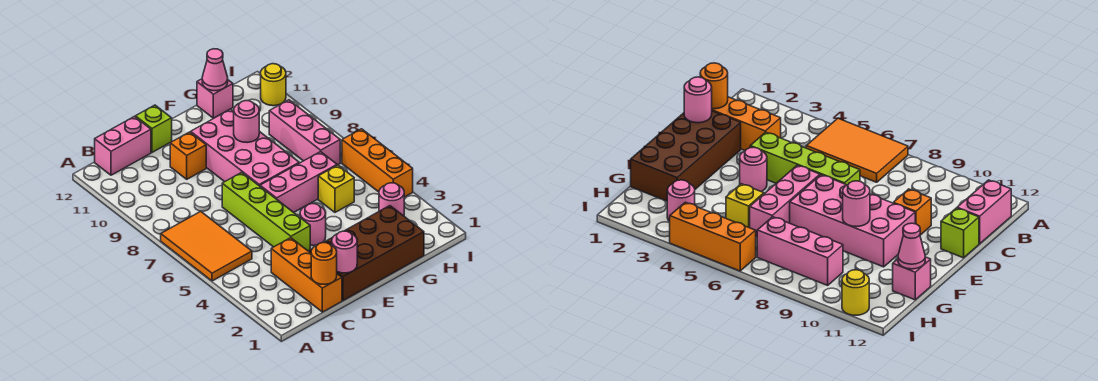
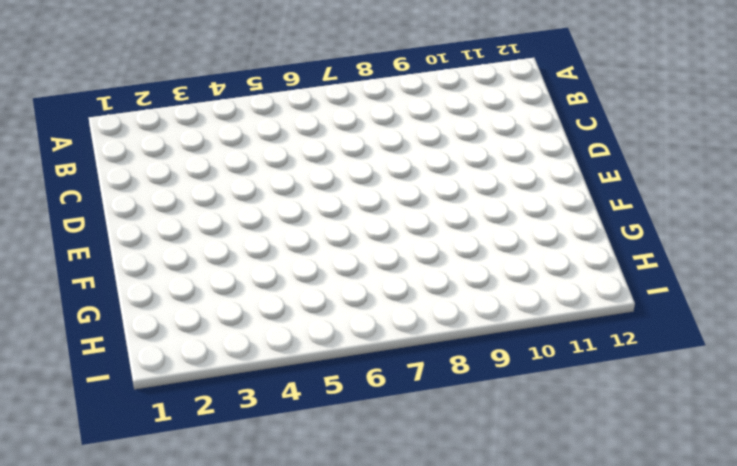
none -> orange tile A5:B7 level 1
none -> pink brick B12:C12 level 1
none -> orange brick C1:C3 level 1

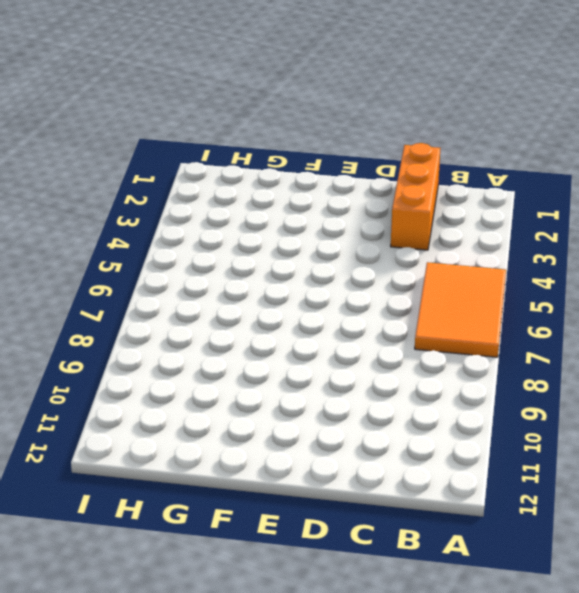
none -> pink brick B12:C12 level 1
none -> brown brick D1:G2 level 1
none -> lime brick D4:D7 level 1

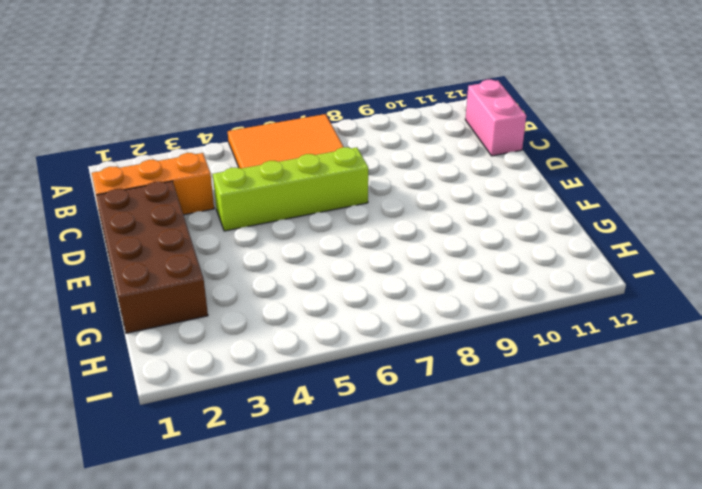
none -> orange brick D10 level 1
none -> lime brick D12 level 1
none -> pink round brick E4 level 1

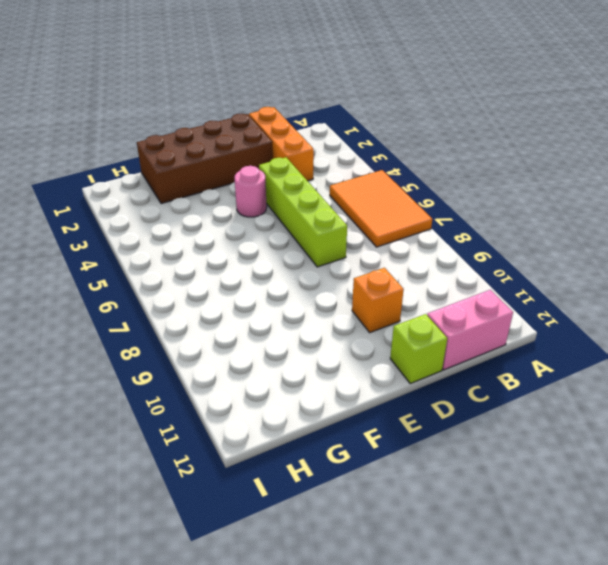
none -> pink brick E6:G6 level 1
none -> pink brick E7:F10 level 1
none -> yellow brick G5 level 1

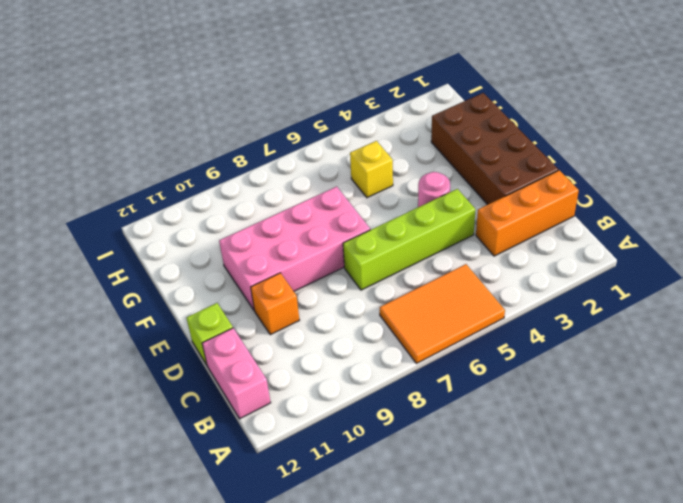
none -> pink brick E6:G6 level 1
none -> pink brick G12 level 1
none -> pink round brick H3 level 1

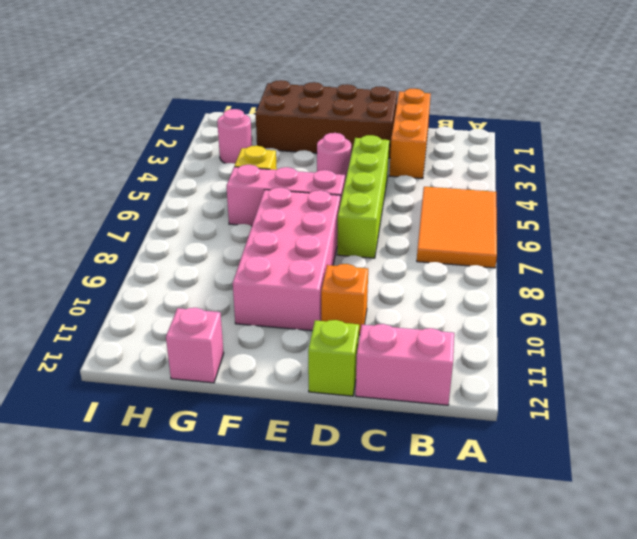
none -> pink brick H7:H9 level 1
none -> orange brick I4:I6 level 1
none -> yellow round brick I11 level 1

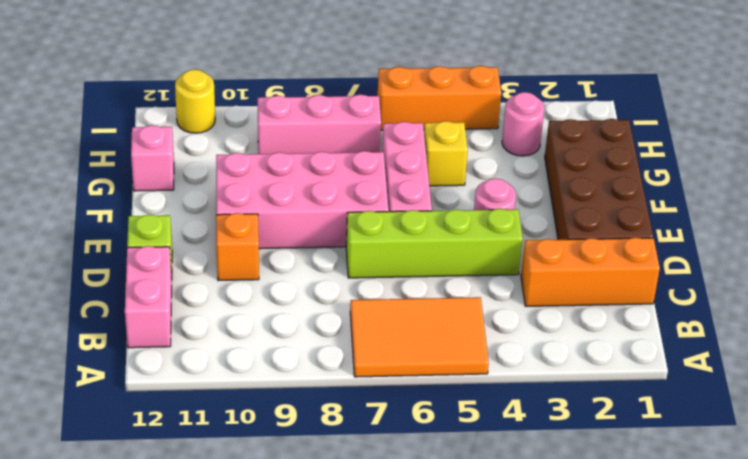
none -> orange round brick C1 level 2
none -> pink round brick D1 level 2
none -> pink round brick F9 level 2

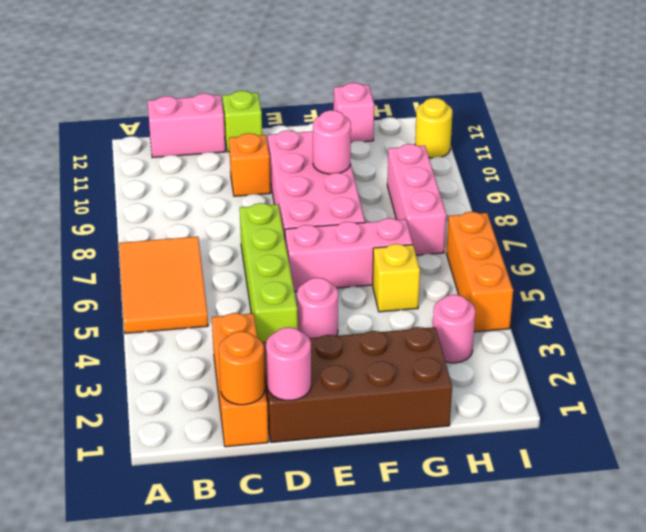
none -> pink cone G12 level 2

